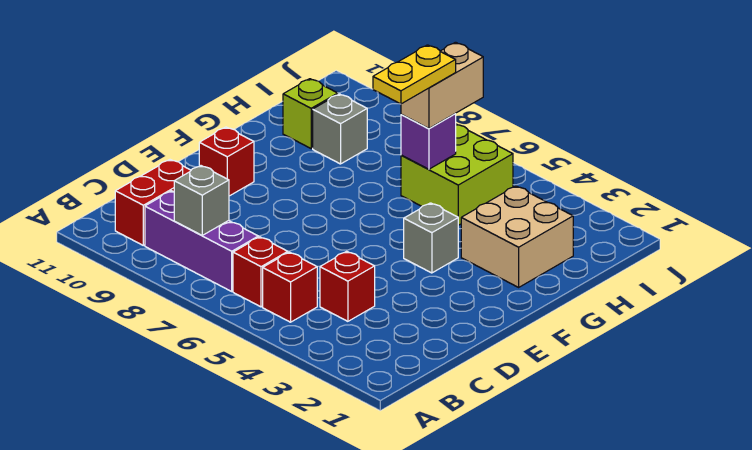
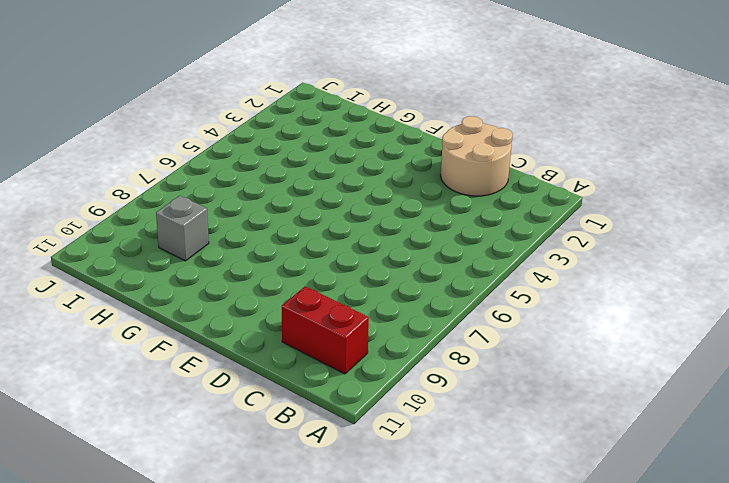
tan round brick C1:D2 level 1 -> none
none -> red brick B5 level 1
none -> red brick B6 level 1
none -> purple brick B7:B9 level 1

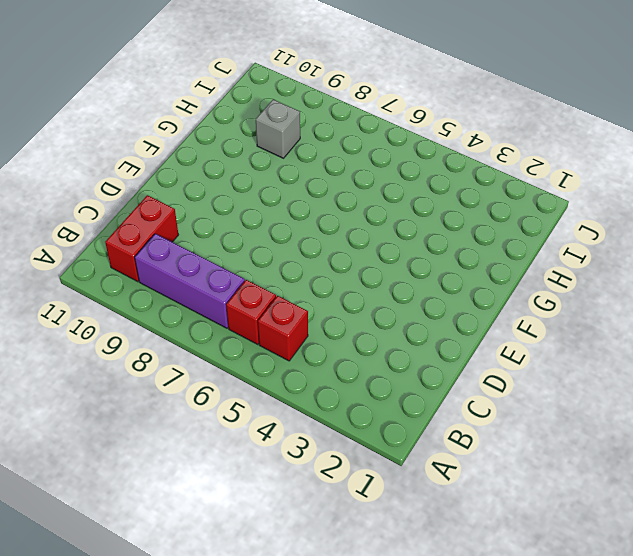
none -> red brick C4 level 1
none -> red brick E10 level 1
none -> grey brick F4 level 1

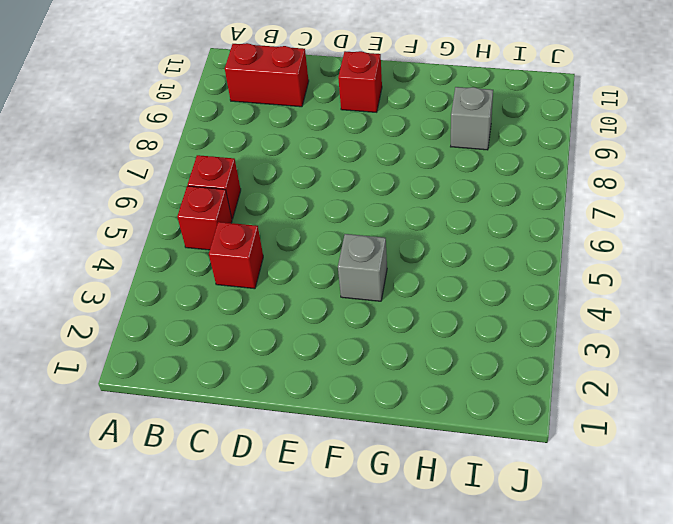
none -> purple brick B7:B9 level 1
none -> tan brick G2:H3 level 1
none -> lime brick H5:I6 level 1

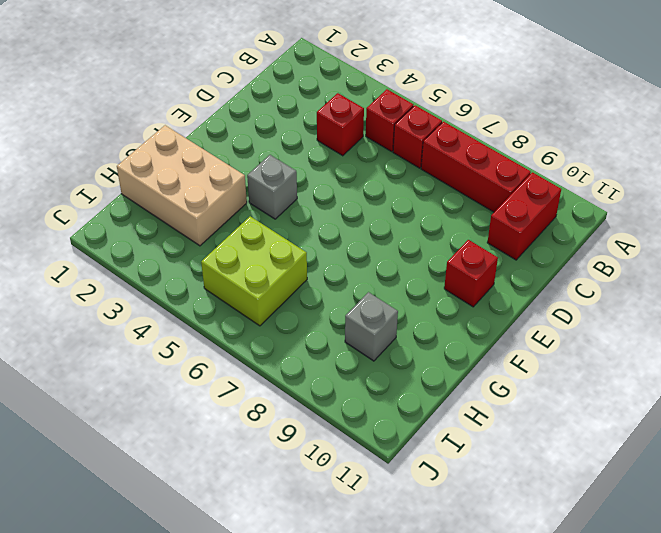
red brick B7:B9 level 1 -> purple brick B7:B9 level 1
tan brick G1:H3 level 1 -> tan brick G2:H3 level 1
none -> lime brick H10 level 1
none -> grey brick B8 level 2
none -> purple brick H6 level 2

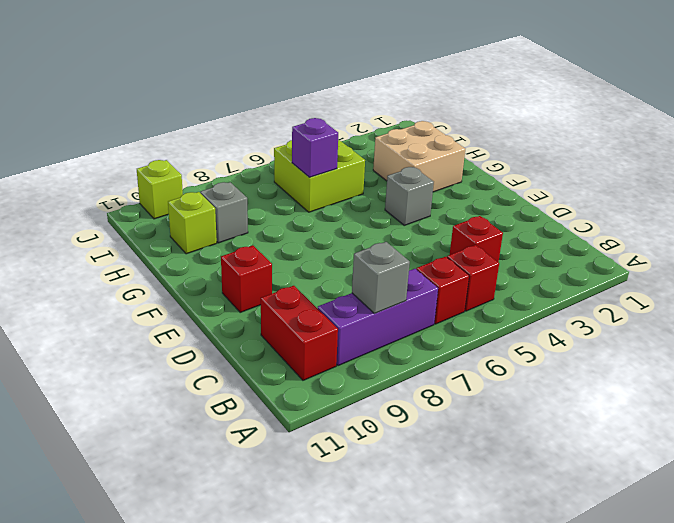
lime brick J10 level 1 -> none
none -> tan brick H6:I6 level 3
none -> yellow plate G6:H6 level 4

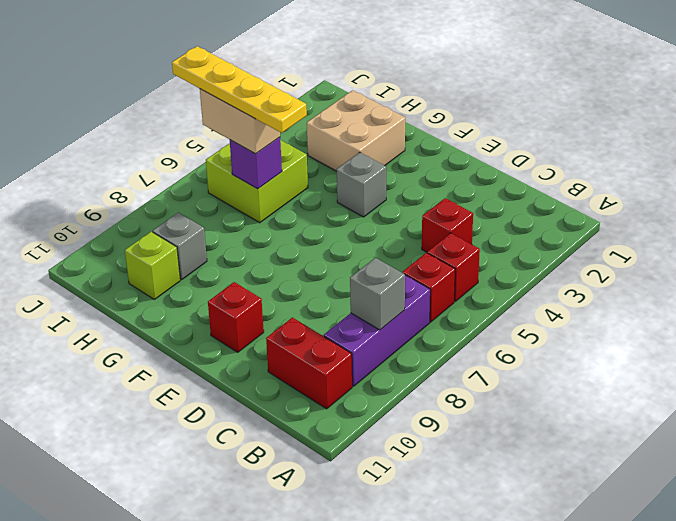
yellow plate G6:J6 level 4 -> yellow plate G6:H6 level 4

